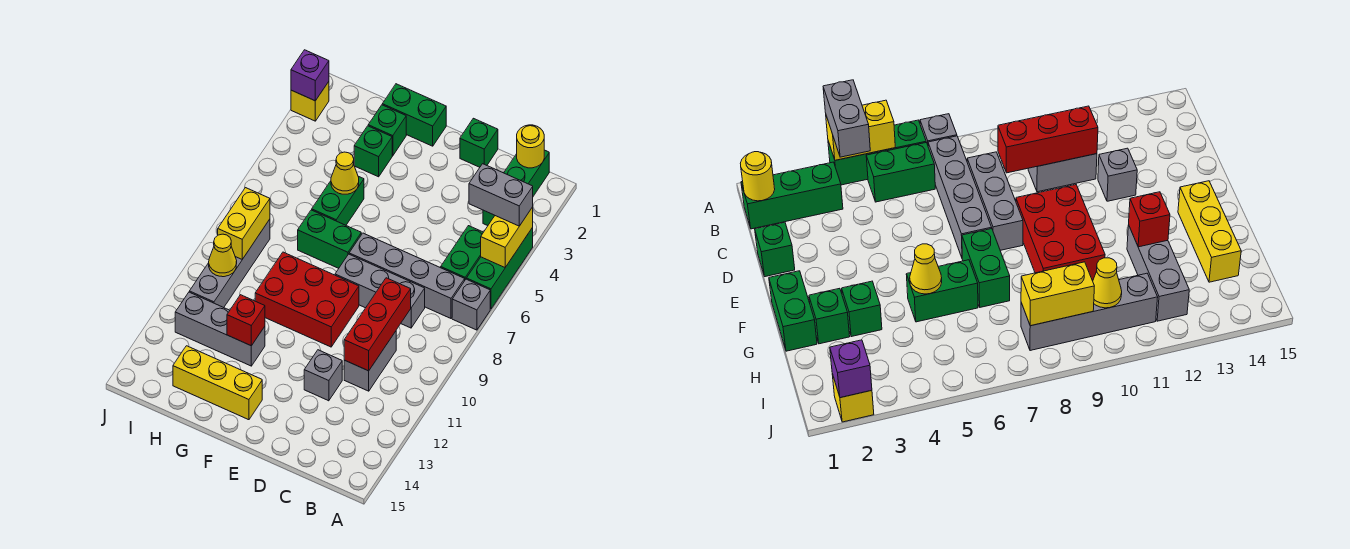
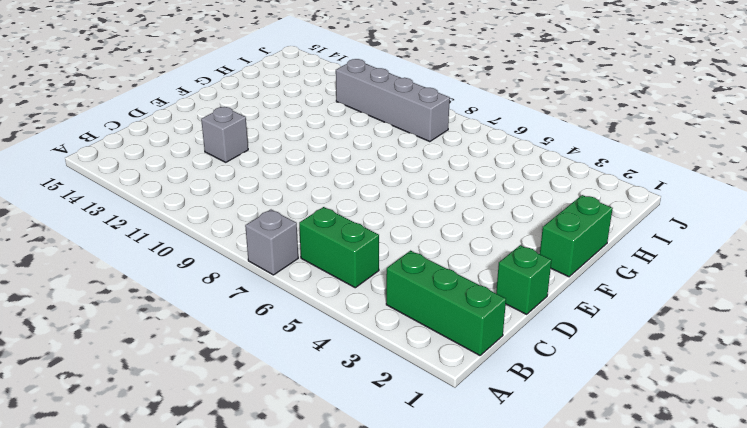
none -> green brick A4:A6 level 1
none -> grey brick B7:E7 level 1
none -> grey brick C8:E8 level 1

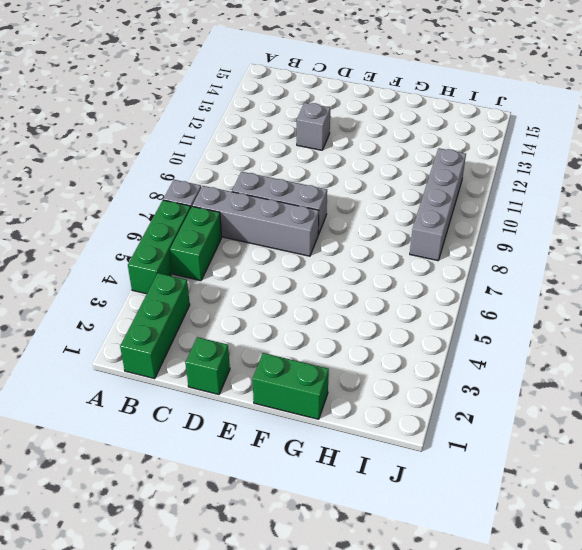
none -> grey brick C10:C11 level 1
none -> red brick E9:G10 level 1
none -> green brick F7:G7 level 1

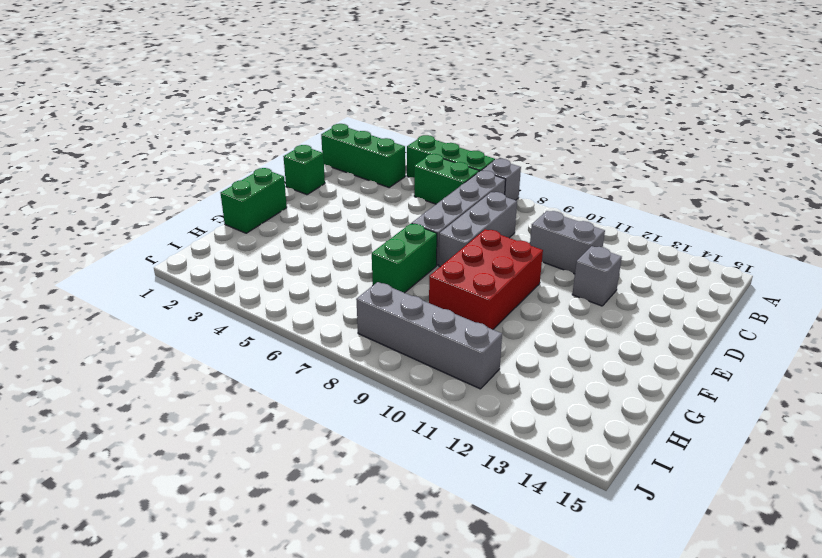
none -> yellow brick F14:H14 level 1
none -> green brick G2 level 1
none -> green brick G3 level 1

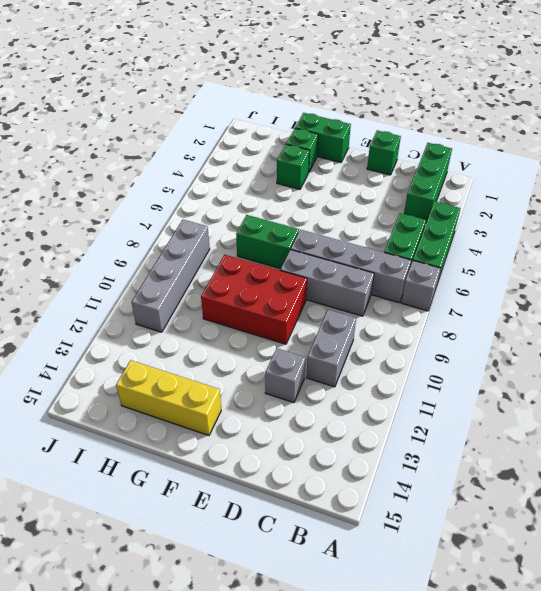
none -> green brick G5:G6 level 1
none -> grey brick G12:I12 level 1
none -> yellow brick J2 level 1

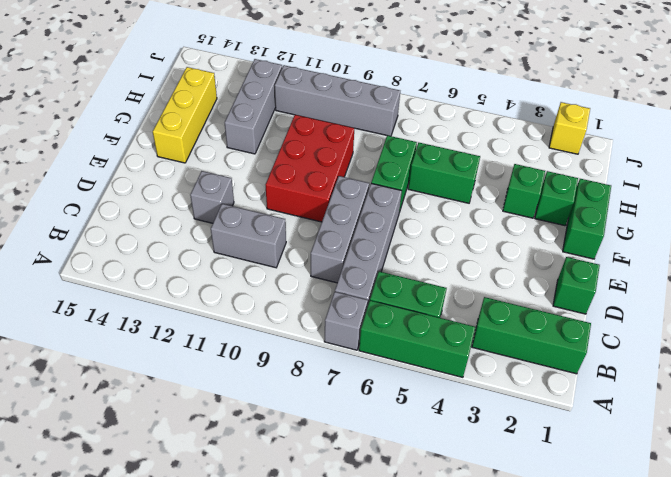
none -> yellow brick A4:A5 level 2
none -> yellow round brick B1 level 2
none -> red brick C9:C11 level 2

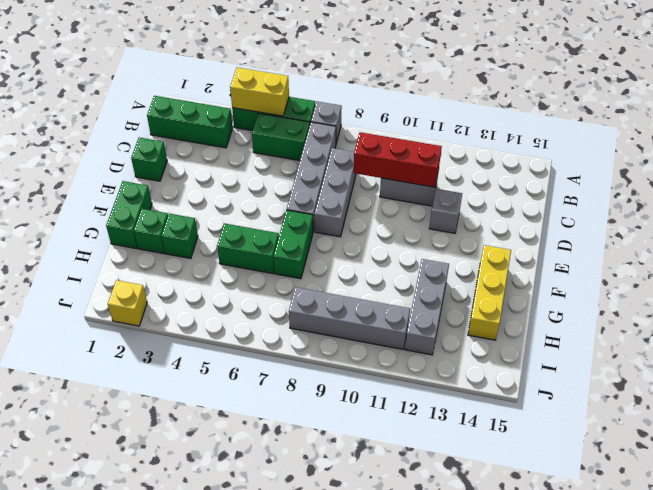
none -> red brick E9:G10 level 1
none -> yellow round brick B1 level 2
none -> yellow cone G5 level 2

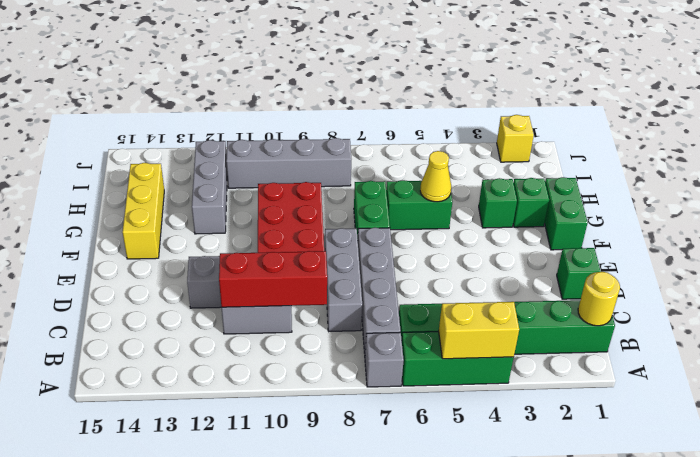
none -> red brick G12 level 2
none -> yellow brick I8:I9 level 2
none -> yellow cone I10 level 2

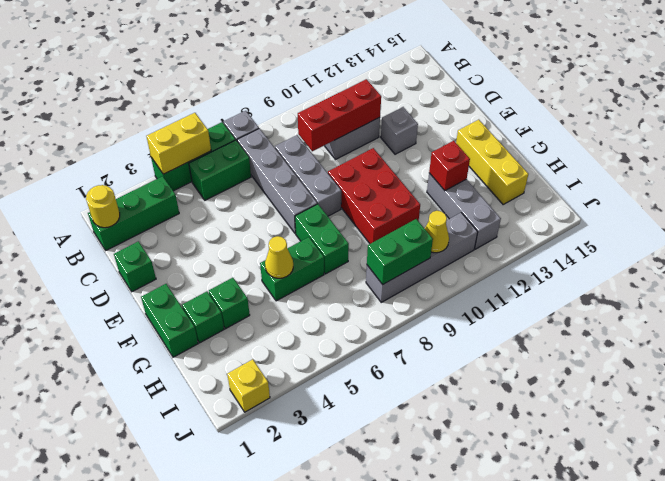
green brick I8:I9 level 2 -> yellow brick I8:I9 level 2
none -> purple brick J2 level 2
none -> grey brick A4:B4 level 3

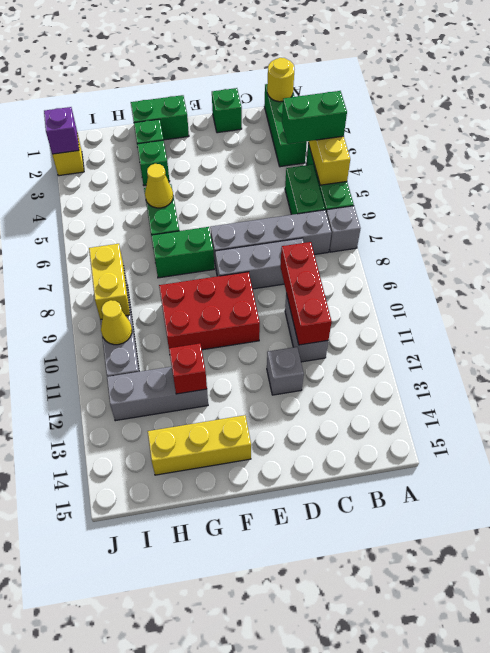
green brick A4:B4 level 3 -> grey brick A4:B4 level 3

